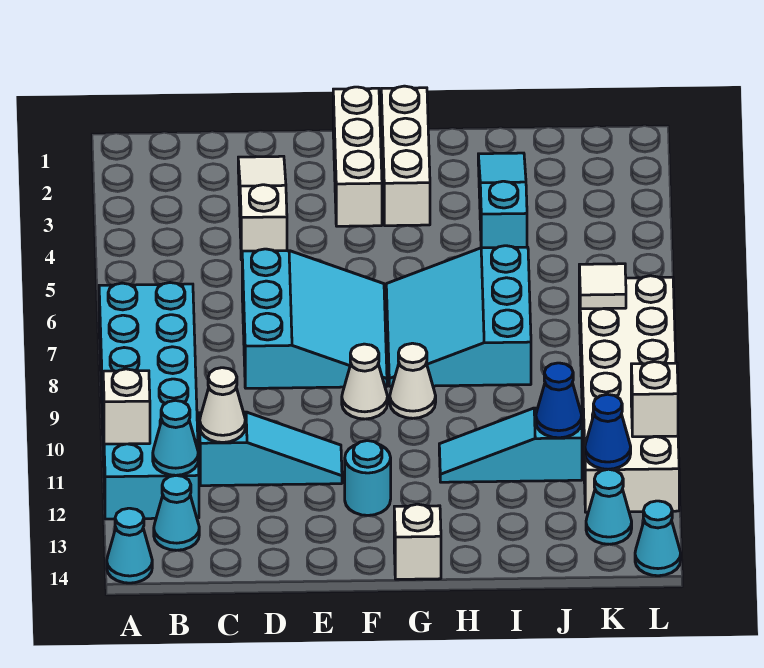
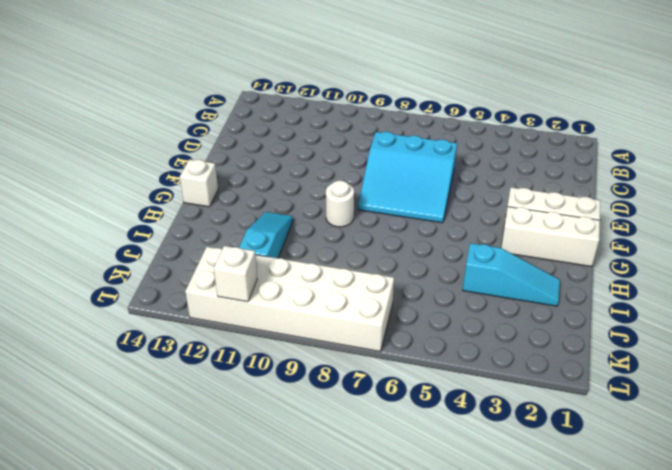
white round brick G9 level 1 -> white cone G9 level 1
none -> cyan brick A7:B12 level 1
none -> cyan cone A14 level 1
none -> cyan cone B13 level 1

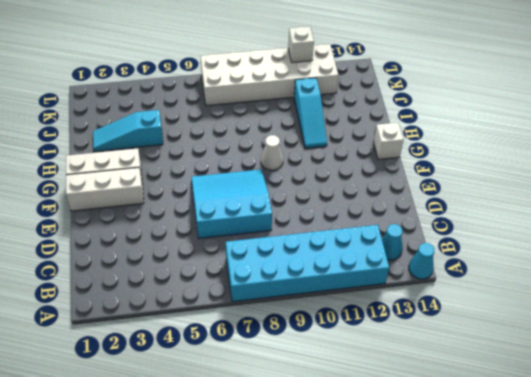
none -> cyan slope C11:E11 level 1 top C
none -> white slope D2:D4 level 1 top 4
none -> white cone F9 level 1

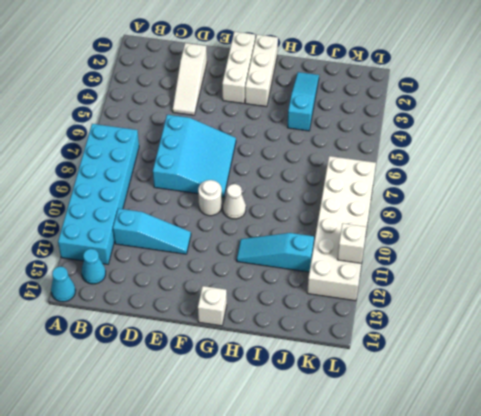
white slope D2:D4 level 1 top 2 -> white slope D2:D4 level 1 top 4
white round brick F9 level 1 -> white cone F9 level 1
none -> cyan round brick F12 level 1
none -> cyan slope G6:I8 level 1 top I
none -> cyan cone K13 level 1

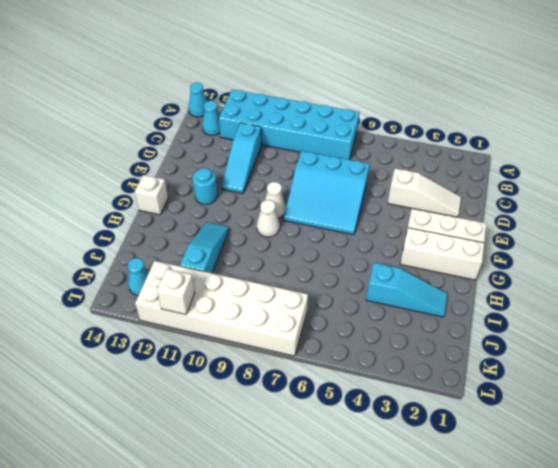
none -> cyan slope G6:I8 level 1 top I
none -> cyan cone L14 level 1
none -> white brick A11 level 2

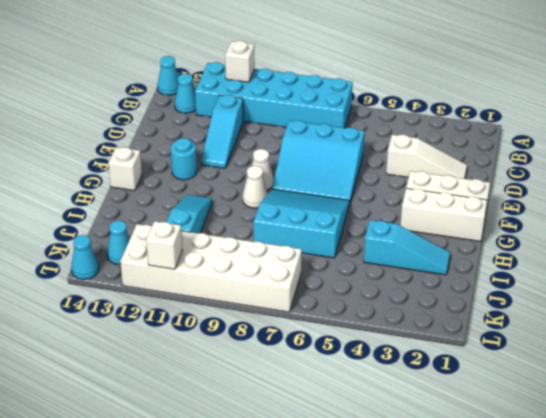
none -> cyan cone B12 level 2
none -> white cone C11 level 2
none -> blue cone J11 level 2

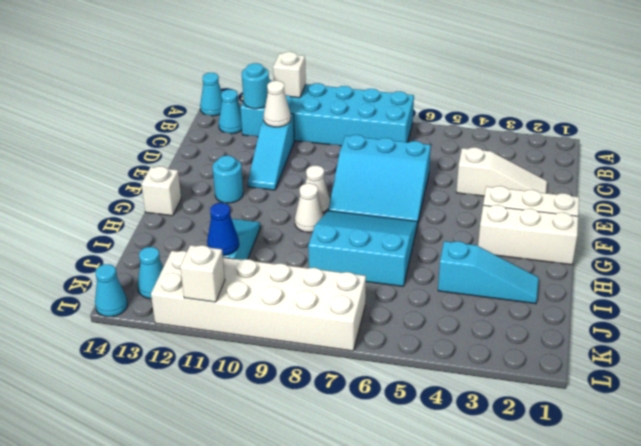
cyan round brick B12 level 2 -> cyan cone B12 level 2
none -> white tile K7 level 2
none -> blue cone K12 level 2

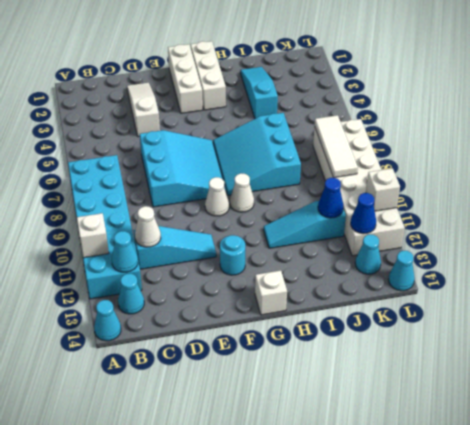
white tile K7:K9 level 2 -> white tile K7 level 2

